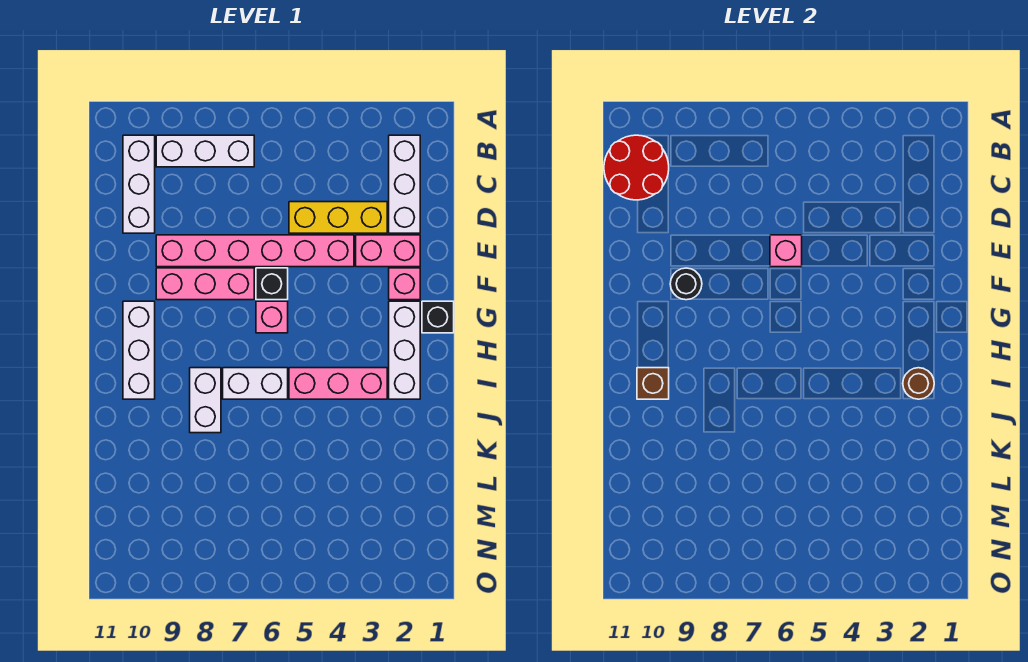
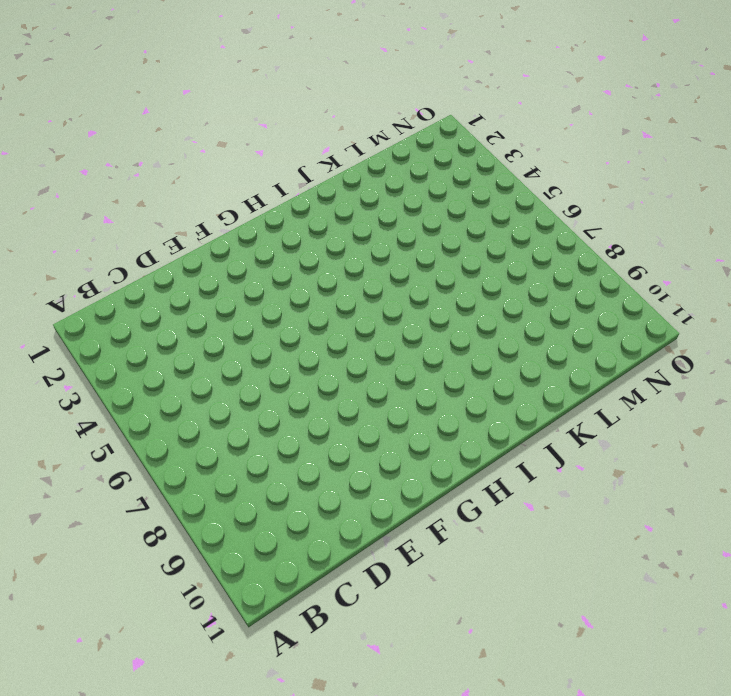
none -> white brick B2:D2 level 1
none -> white brick B7:B9 level 1
none -> white brick B10:D10 level 1

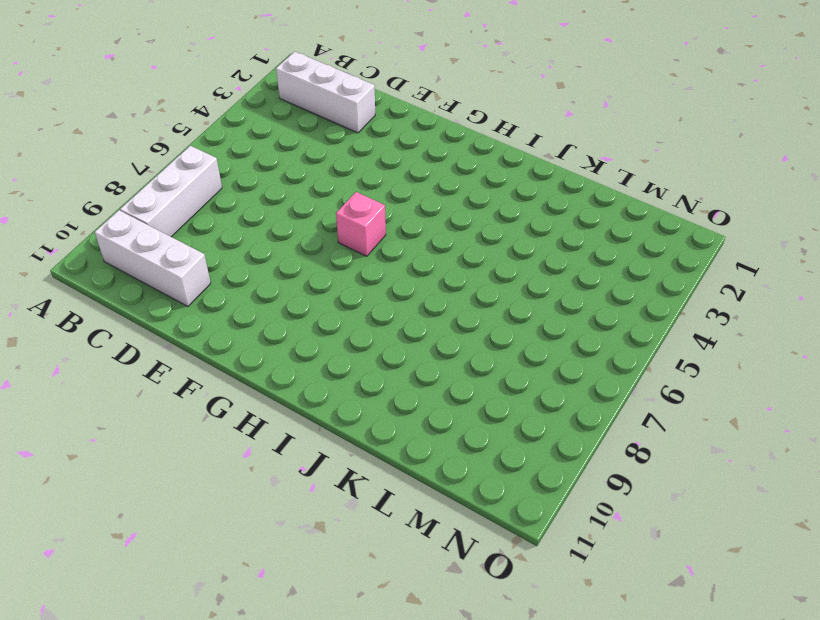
none -> yellow brick D3:D5 level 1
none -> pink brick E2:E3 level 1
none -> pink brick E4:E9 level 1

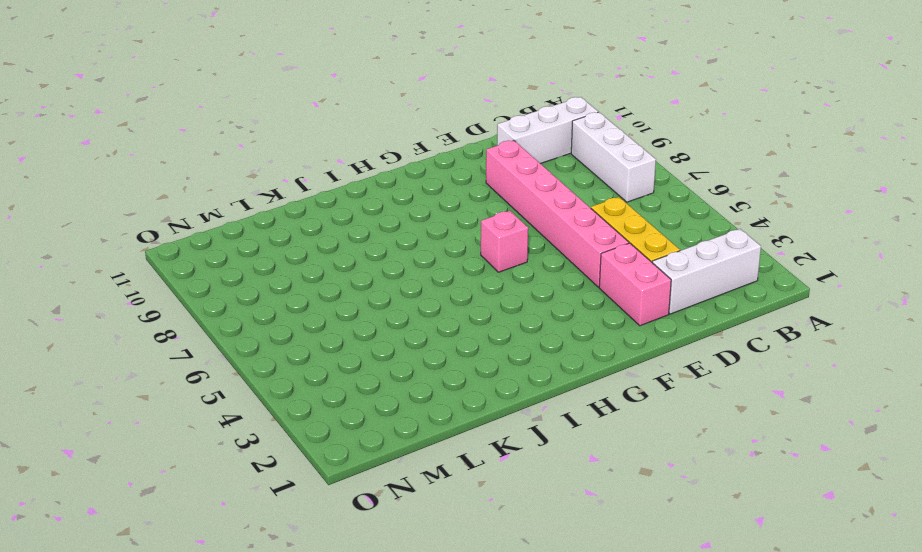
none -> pink brick F2 level 1
none -> black brick F6 level 1
none -> pink brick F7:F9 level 1

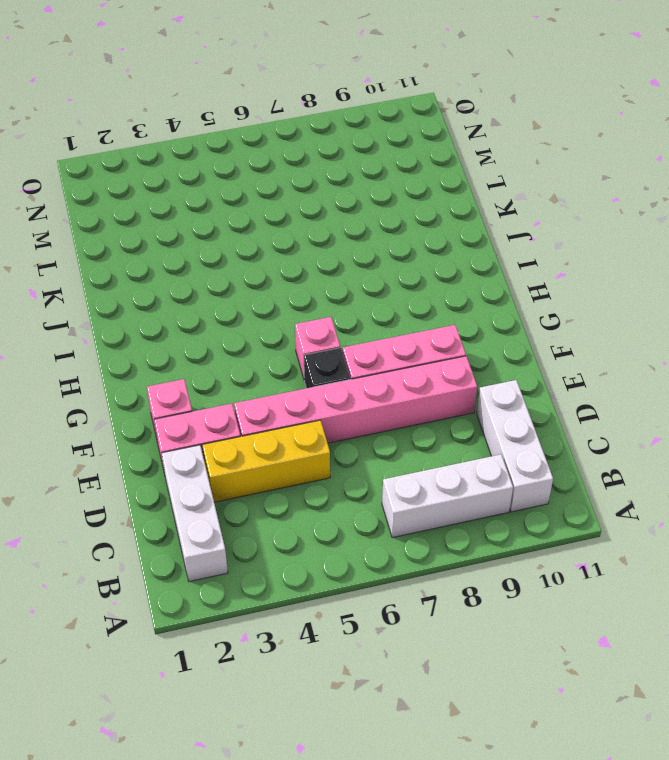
none -> black brick G1 level 1
none -> white brick G2:I2 level 1
none -> white brick G10:I10 level 1

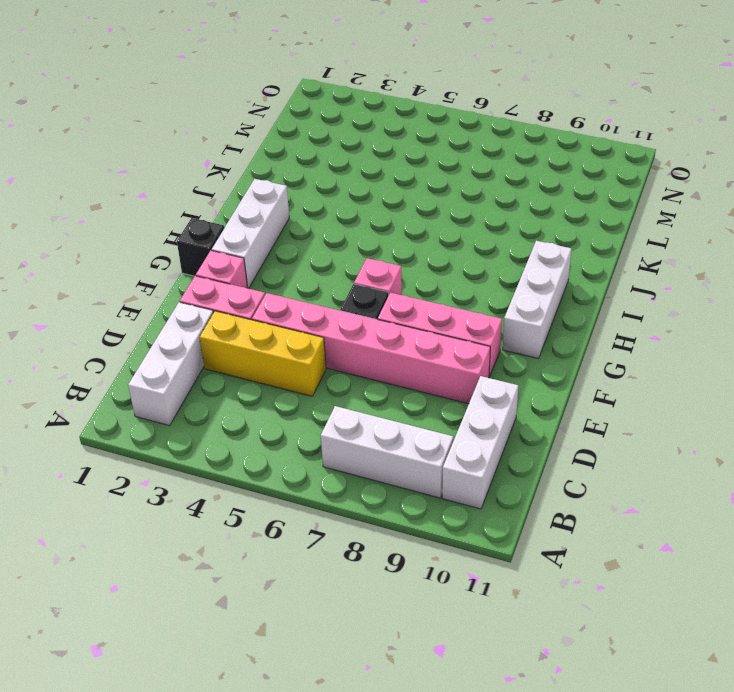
none -> pink brick I3:I5 level 1
none -> white brick I6:I7 level 1
none -> white brick I8:J8 level 1

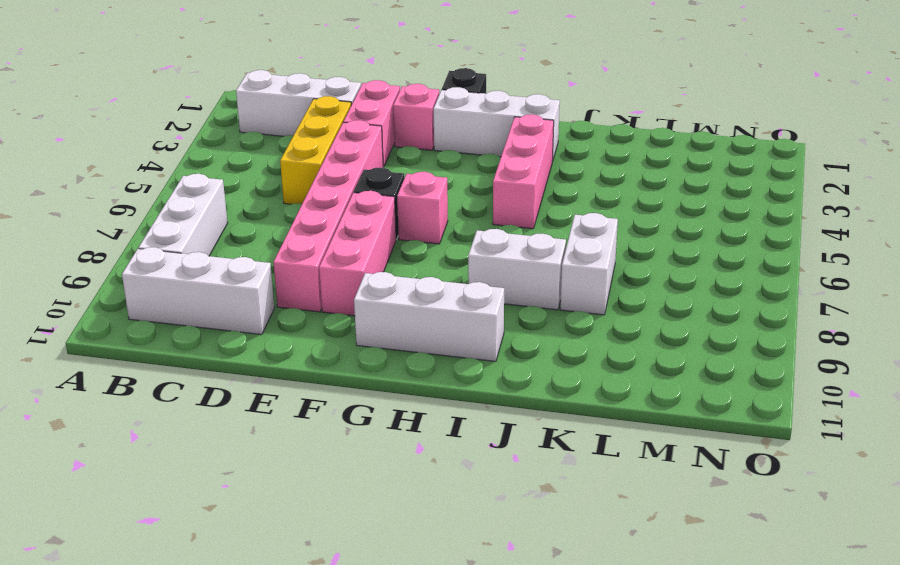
white brick K7:K8 level 1 -> white brick I6:I7 level 1
none -> red round brick B10:C11 level 2
none -> pink brick E6 level 2
none -> black round brick F9 level 2

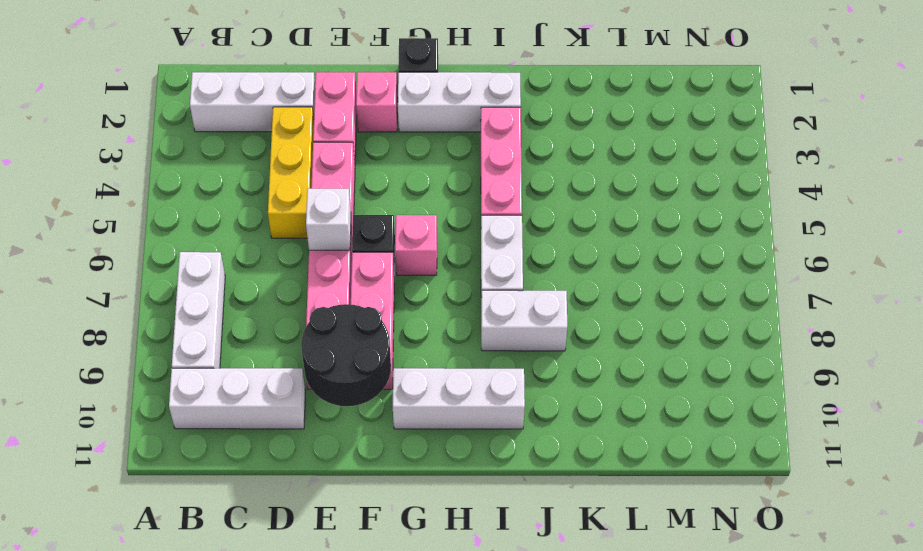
white brick E6 level 2 -> pink brick E6 level 2
black round brick E9:F10 level 2 -> black round brick F9 level 2
none -> red round brick B10:C11 level 2
none -> brown round brick I2 level 2
none -> brown brick I10 level 2

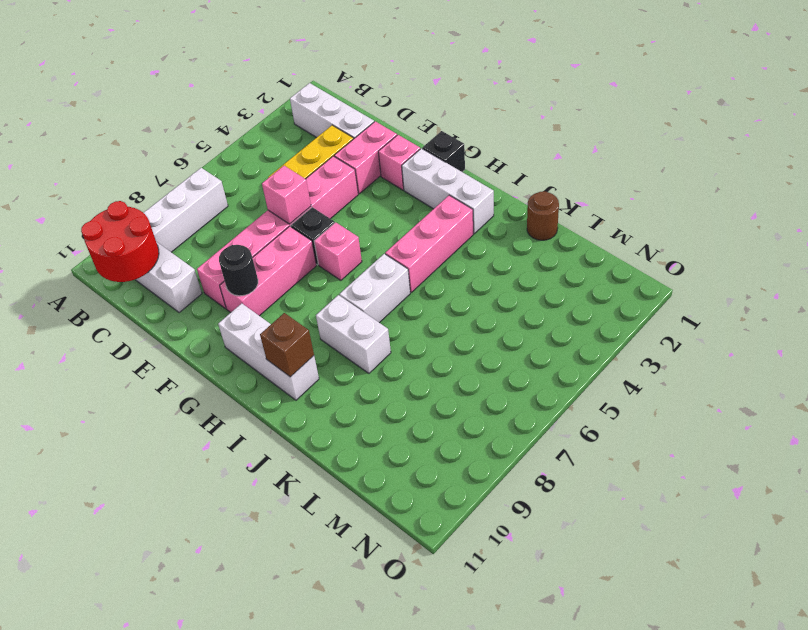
brown round brick K1 level 1 -> brown round brick I2 level 2

